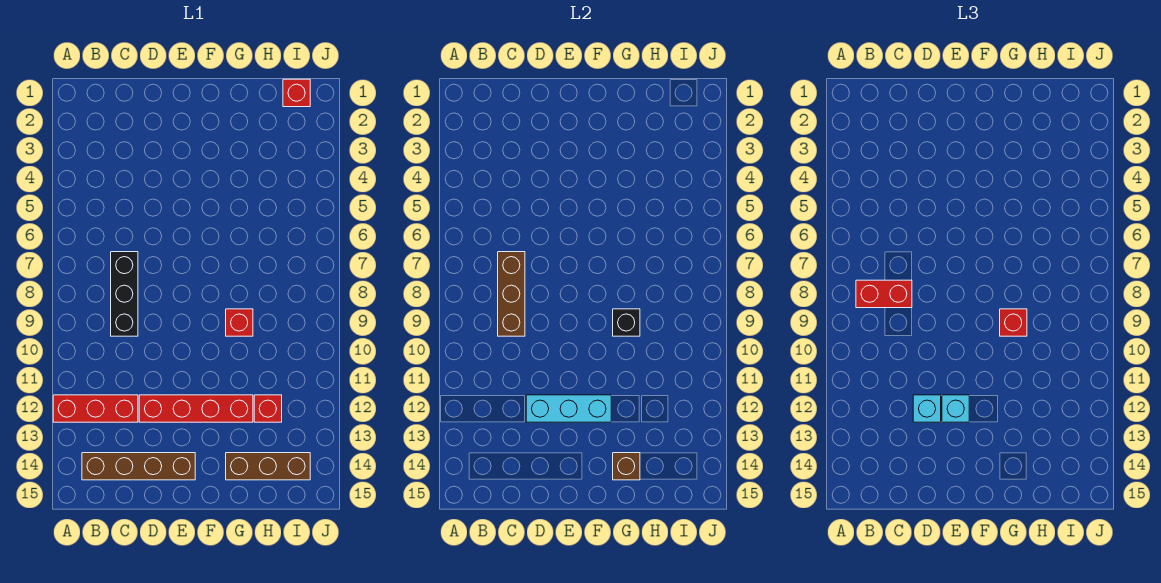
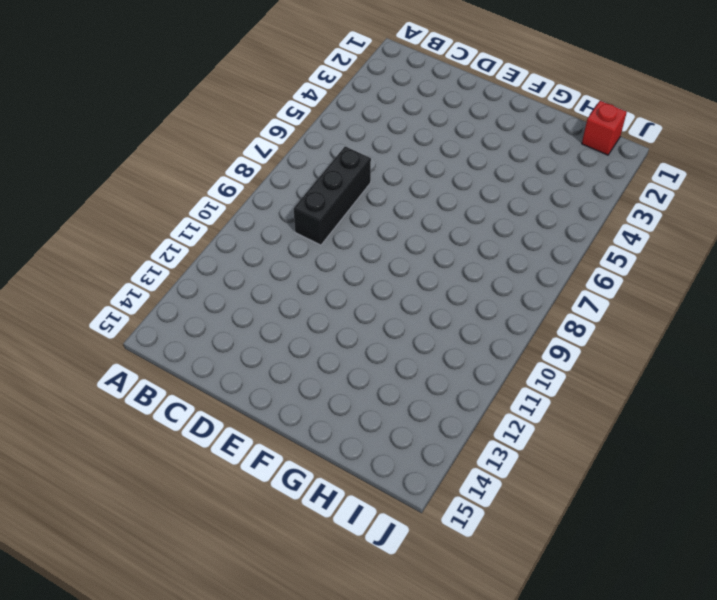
none -> red brick A12:C12 level 1
none -> brown brick B14:E14 level 1
none -> red brick D12:G12 level 1

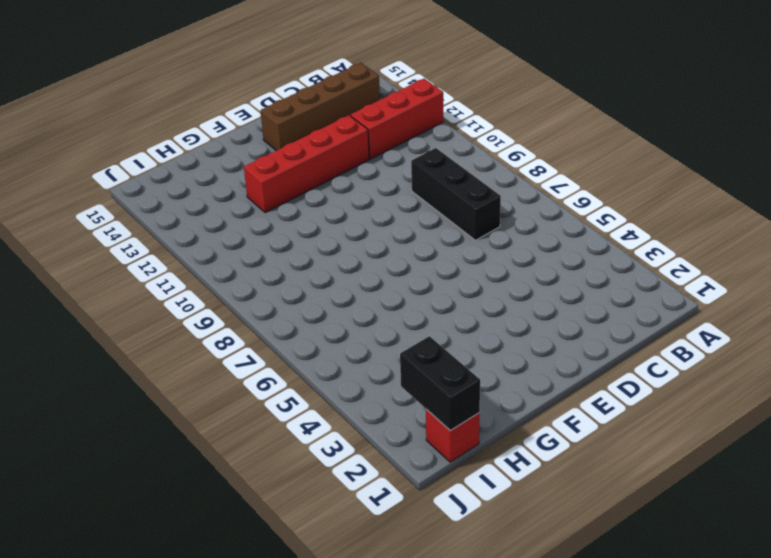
black brick I1:I2 level 2 -> none
none -> red brick G9 level 1
none -> brown brick G14:I14 level 1
none -> red brick H12 level 1

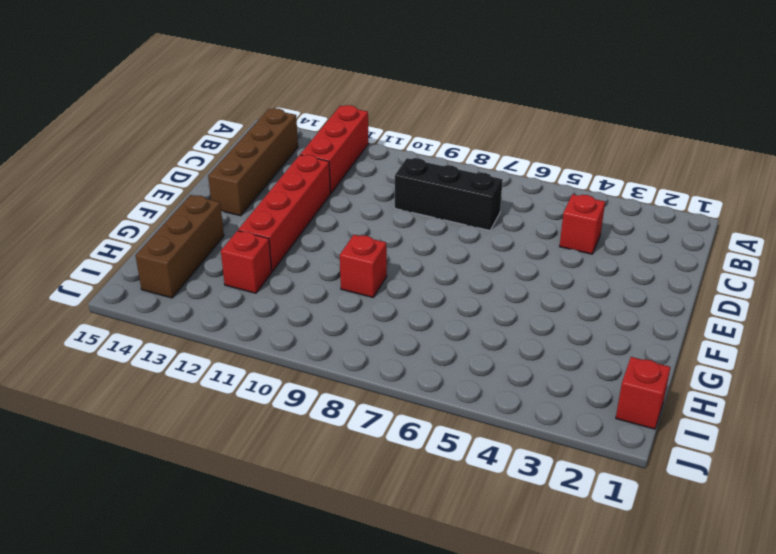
red brick C4 level 1 -> red brick G9 level 3
none -> brown brick C7:C9 level 2
none -> cyan brick D12:F12 level 2
none -> black brick G9 level 2

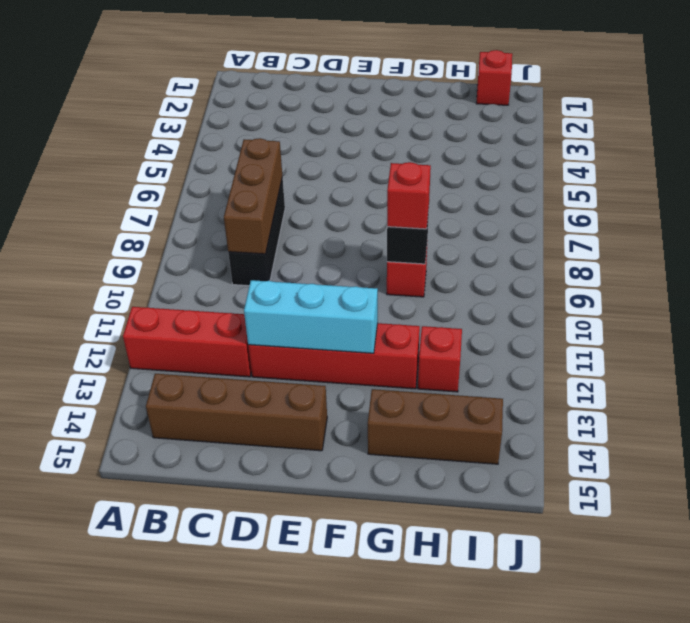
none -> brown brick G14 level 2
none -> red brick B8:C8 level 3
none -> cyan brick D12 level 3

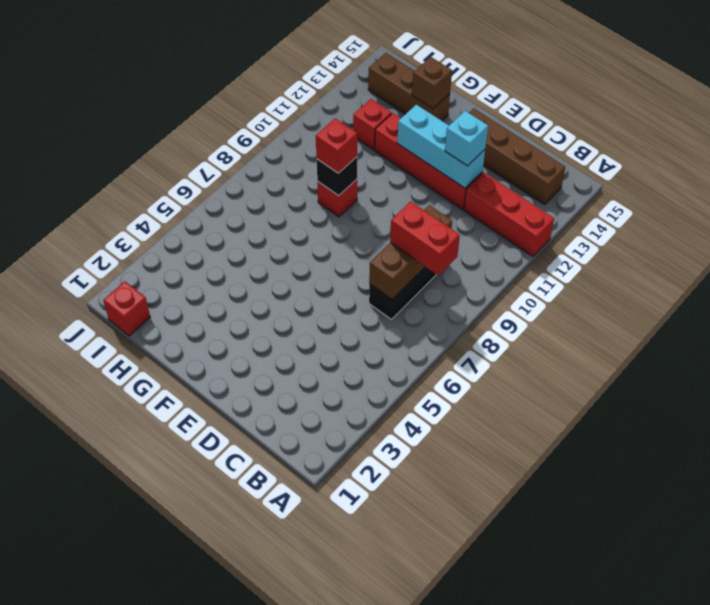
none -> cyan brick E12 level 3

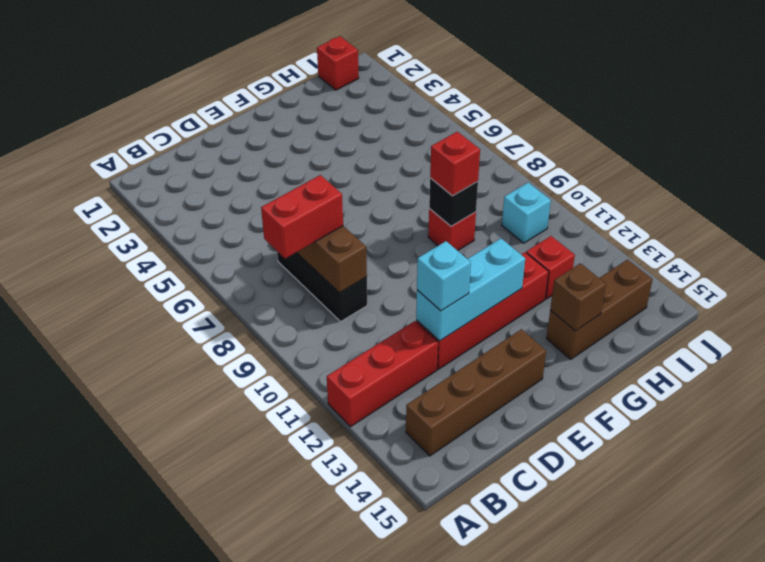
cyan brick I10 level 1 -> cyan brick E12 level 3

